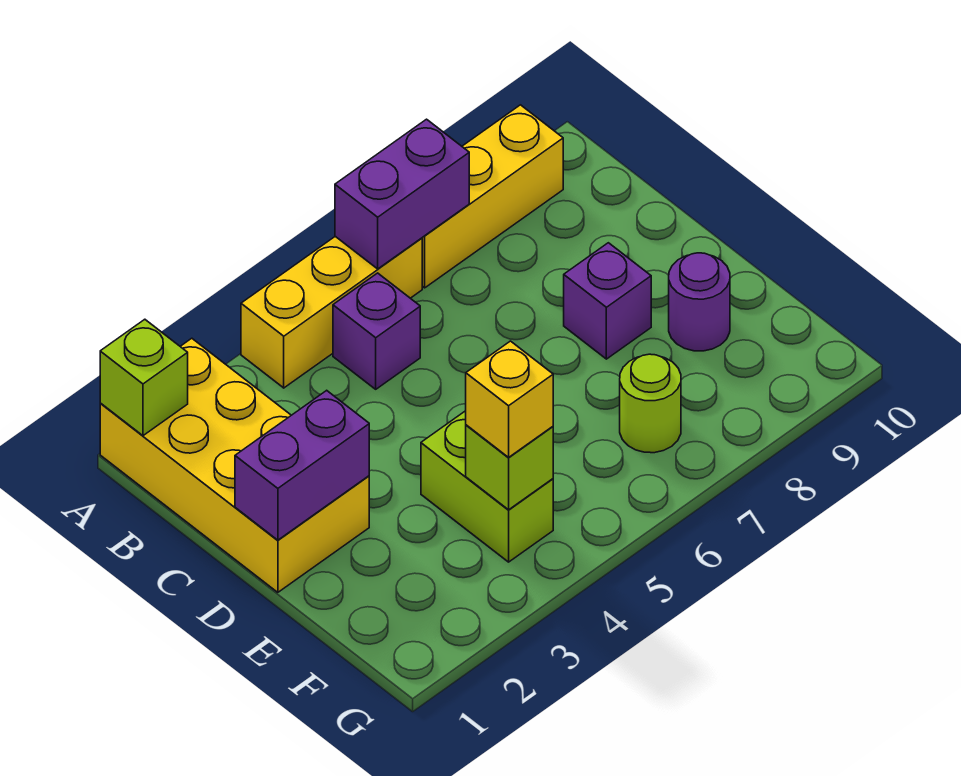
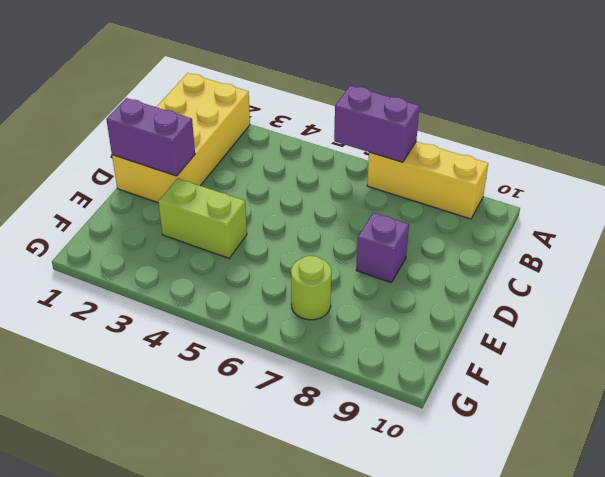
lime brick E3:E4 level 1 -> lime brick E4:F4 level 1
none -> yellow brick A4:A6 level 1
none -> purple brick B5 level 1
none -> purple round brick E9 level 1

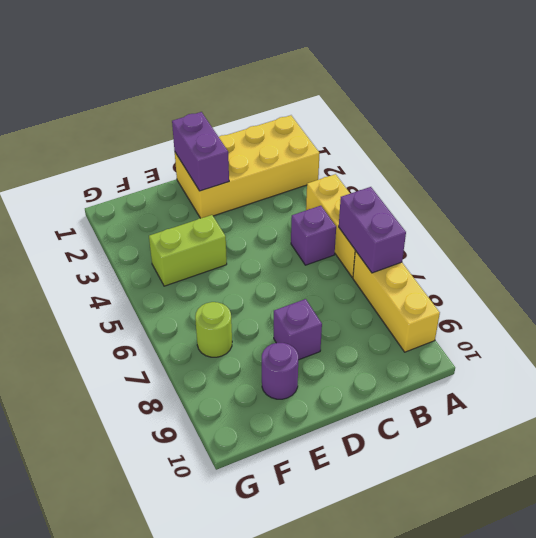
none -> lime brick A1 level 2
none -> lime brick F4 level 2
none -> yellow brick F4 level 3

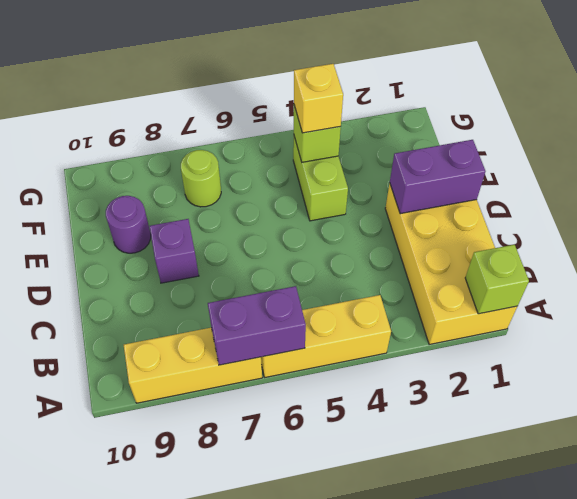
none -> purple brick B5 level 1

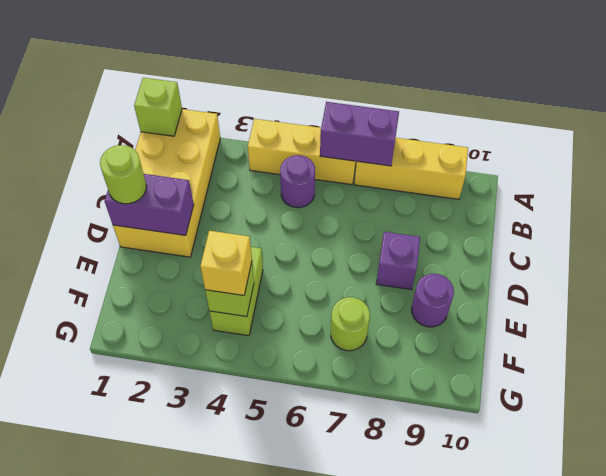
purple round brick B5 level 1 -> purple brick B5 level 1
lime round brick D1 level 3 -> none

